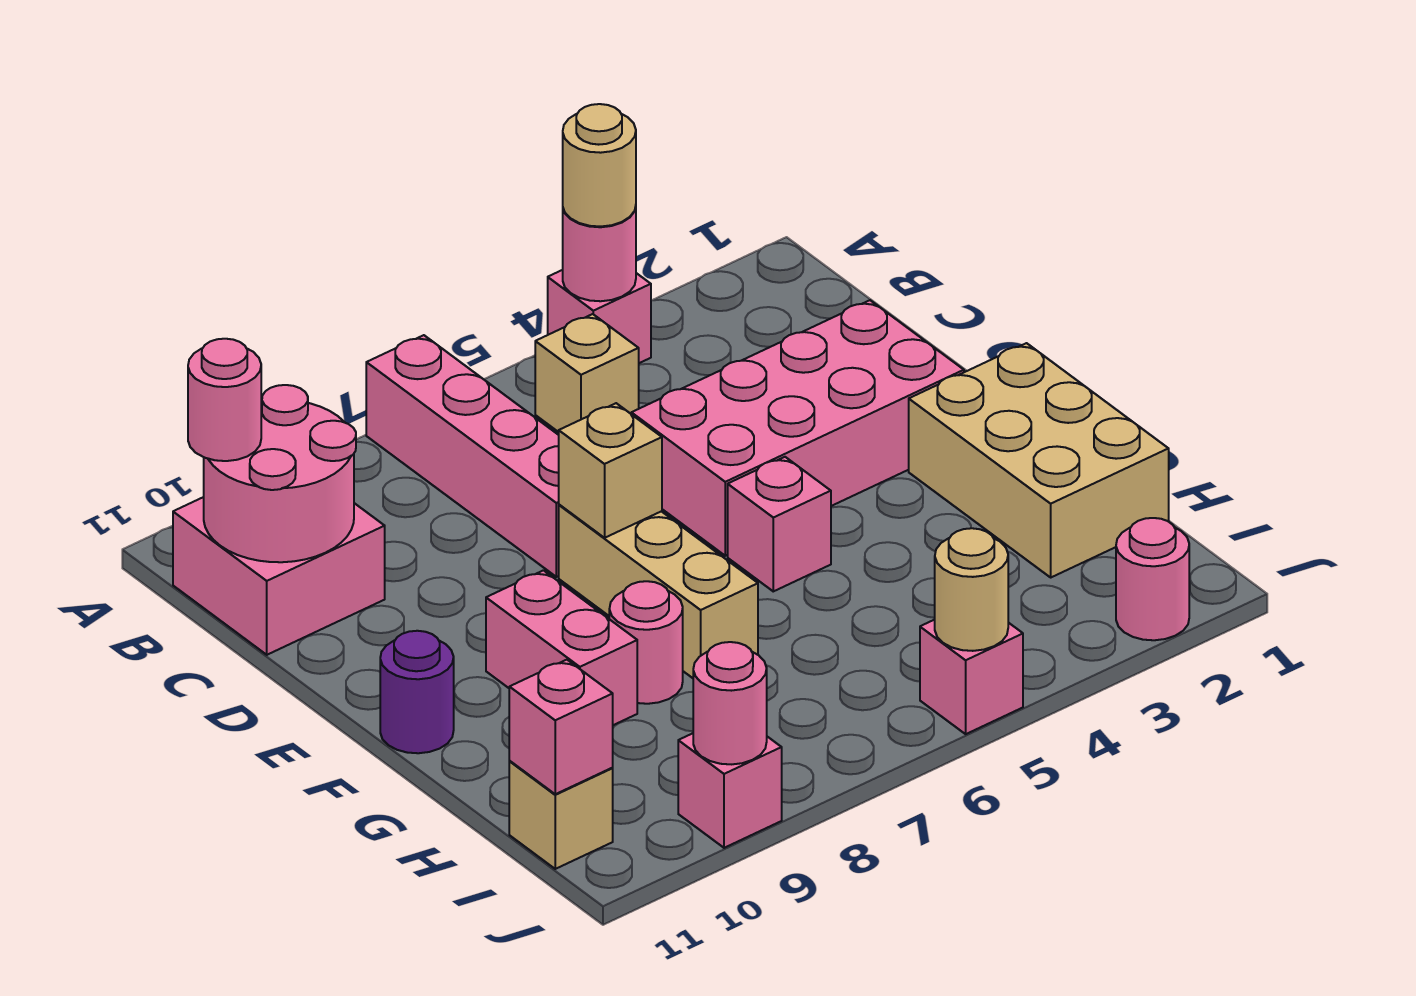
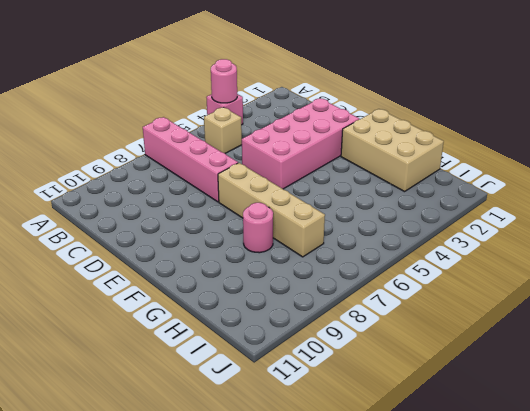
tan brick E7:H7 level 1 -> tan brick E7:G7 level 1
none -> pink brick B10:C11 level 1
none -> pink brick F5 level 1
none -> pink brick F9:G9 level 1

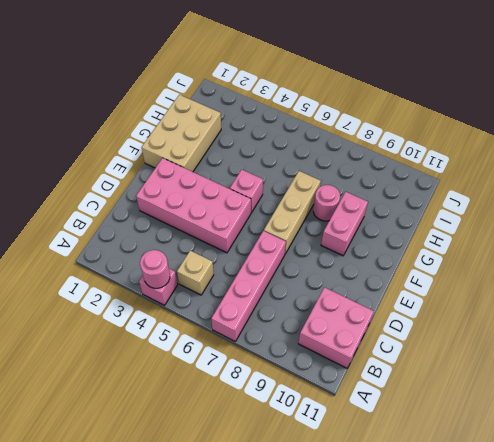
none -> purple round brick F11 level 1
none -> tan brick I11 level 1
none -> pink round brick J2 level 1

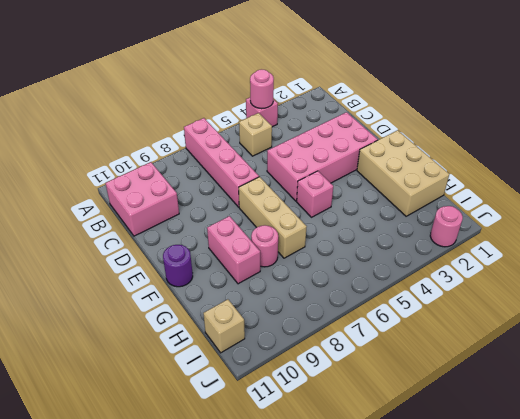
none -> pink brick J5 level 1
none -> pink brick J9 level 1
none -> pink round brick B10:C11 level 2

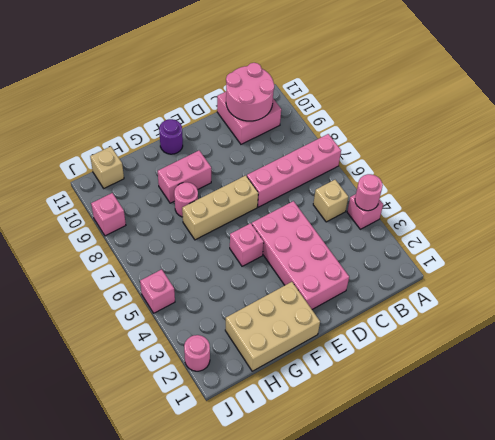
none -> tan brick E7 level 2
none -> pink brick I11 level 2
none -> tan round brick J5 level 2

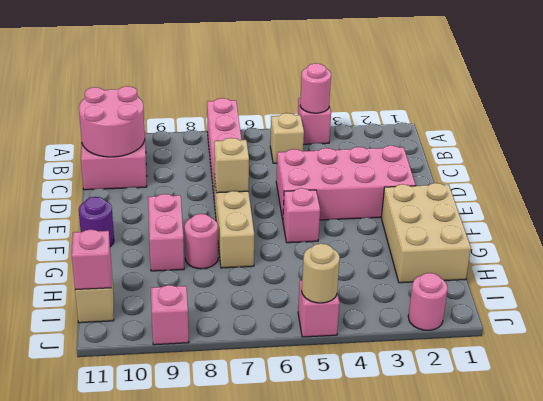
none -> pink round brick J9 level 2
none -> tan round brick A4 level 3
none -> pink round brick B11 level 3

